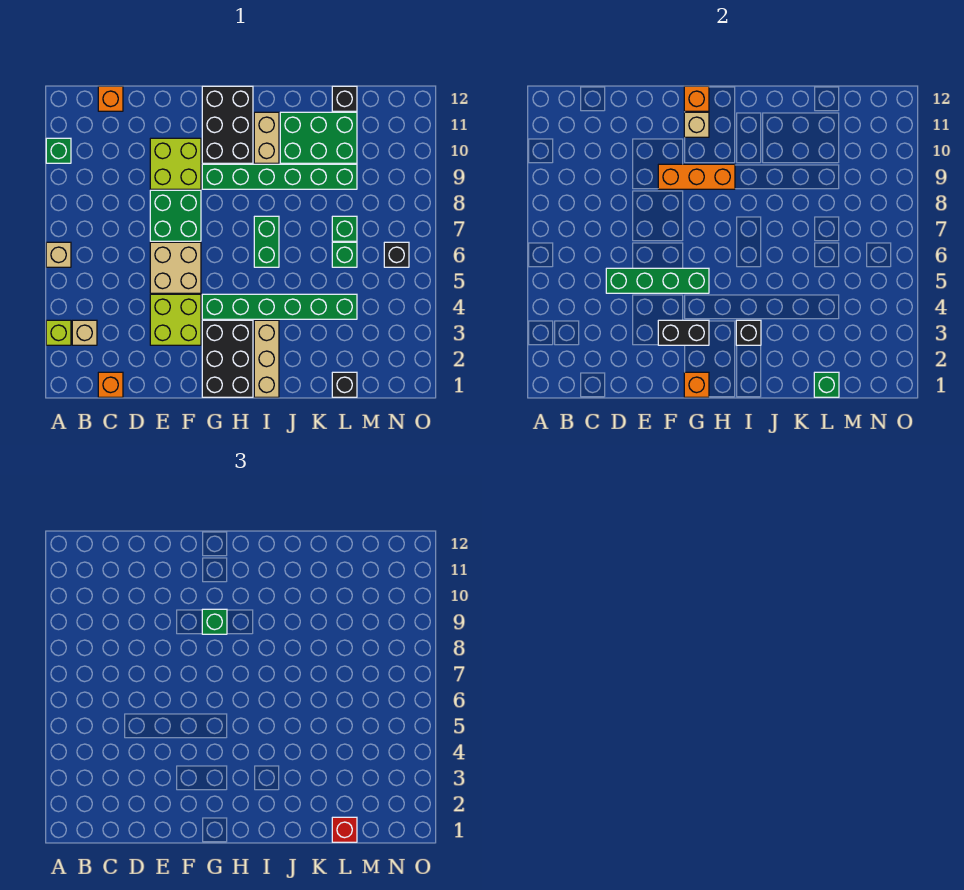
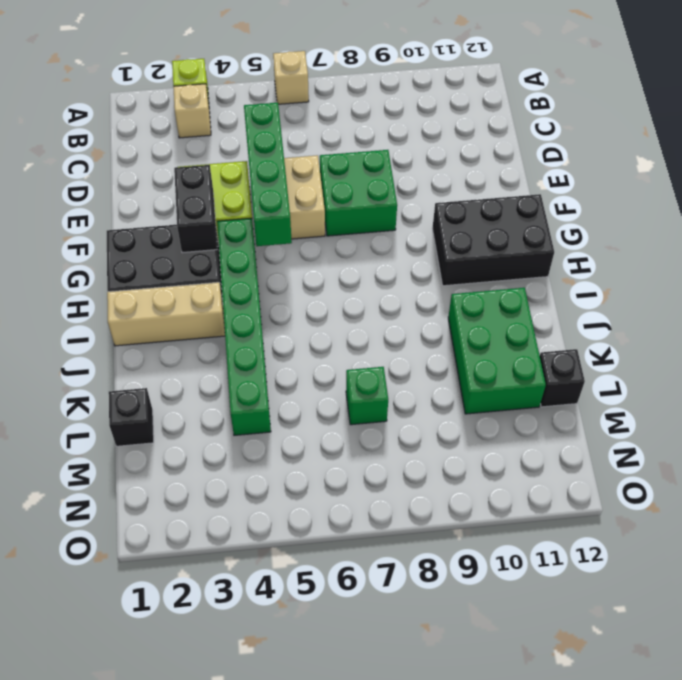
none -> green brick A10 level 1
none -> orange brick C1 level 1
none -> orange brick C12 level 1
none -> lime brick E9:F10 level 1

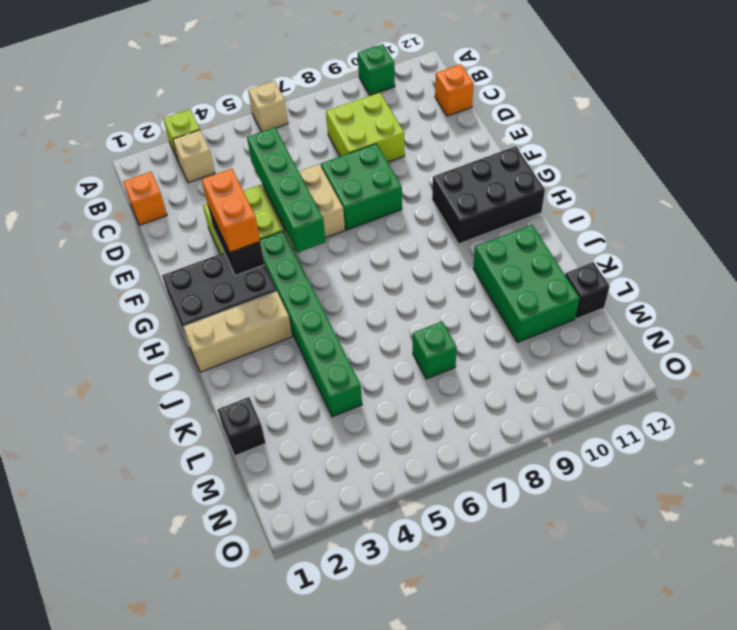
lime brick C8:D9 level 1 -> lime brick E9:F10 level 1
orange brick F3:G3 level 3 -> none
none -> green brick G9:L9 level 1
none -> green brick I6:I7 level 1
none -> tan brick I10:I11 level 1
none -> green brick L6 level 1

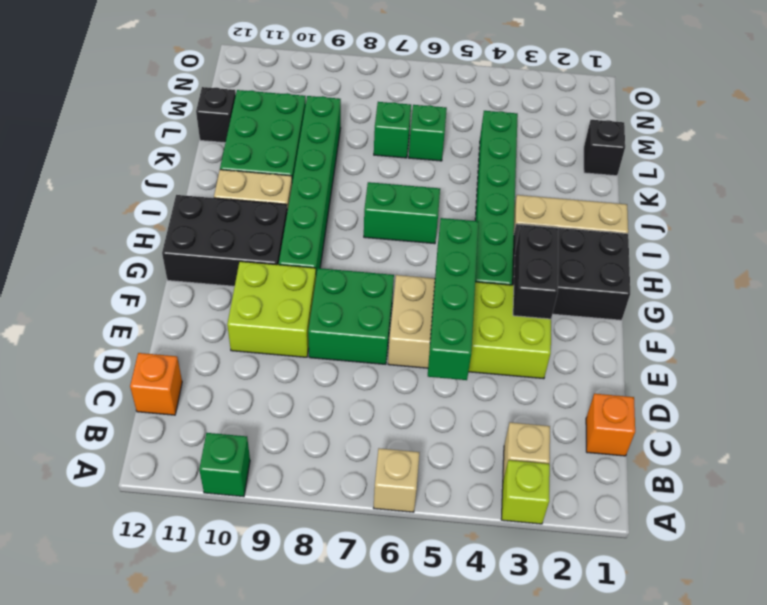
none -> black brick N6 level 1
none -> orange brick F9:H9 level 2
none -> orange brick G1 level 2
none -> tan brick G11 level 2

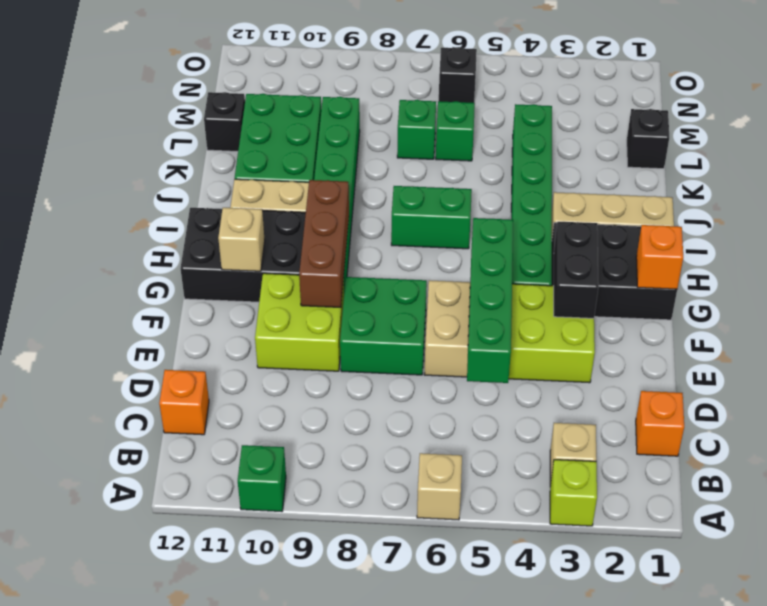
brown brick F9:H9 level 2 -> orange brick F9:H9 level 2
none -> orange brick G12 level 2
none -> black brick I3 level 2
none -> green brick L1 level 2
none -> green brick G9 level 3

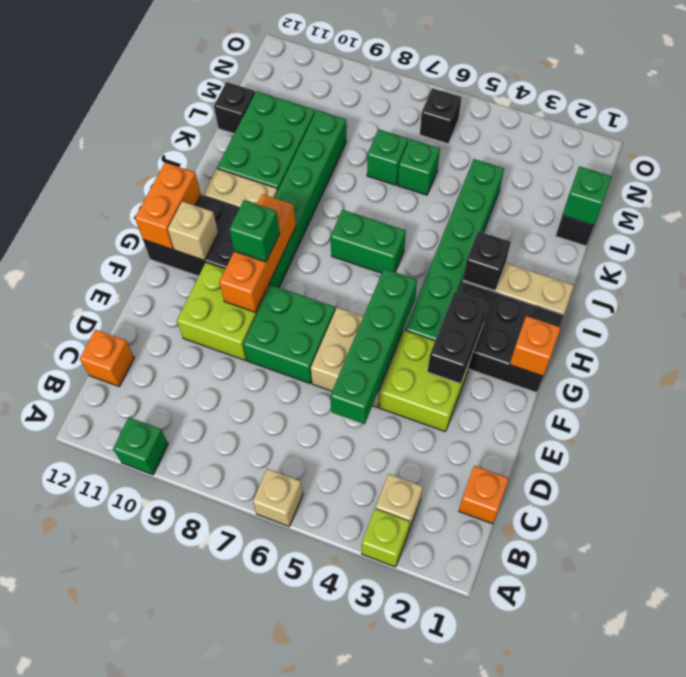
orange brick G12:H12 level 2 -> orange brick G12 level 2
none -> red brick L1 level 3

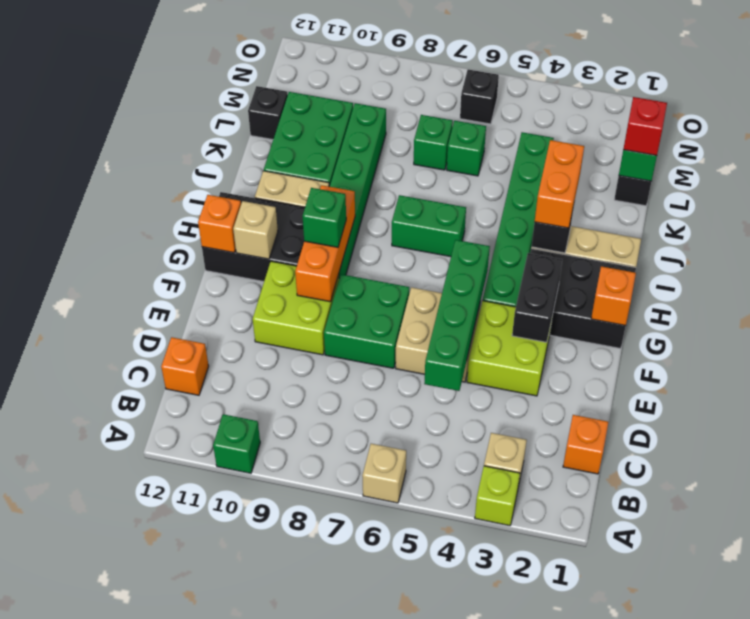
orange brick I3:J3 level 3 -> none

